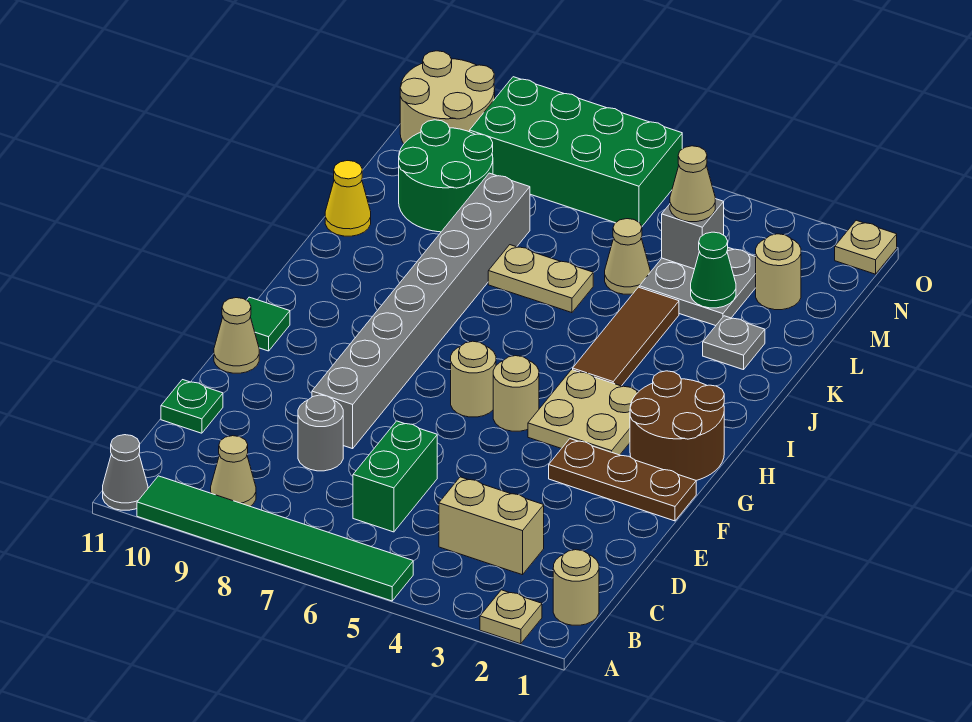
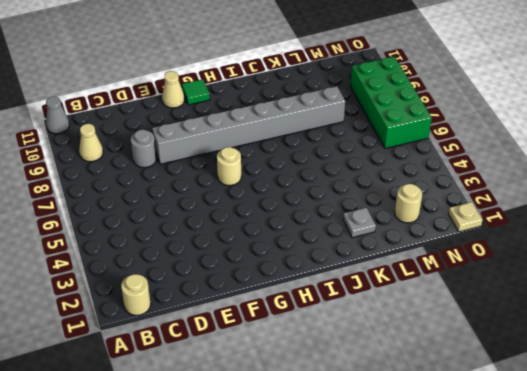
none -> tan plate A2 level 1
none -> green tile A5:A10 level 1
none -> tan brick C3:C4 level 1
none -> green brick C6:D6 level 1

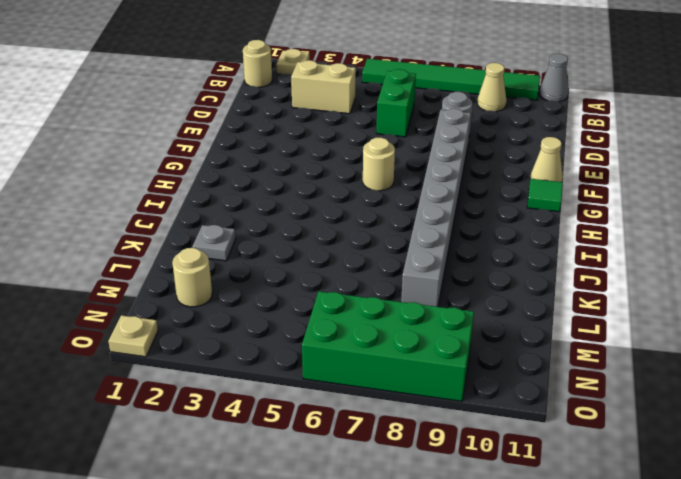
none -> green plate D11 level 1
none -> brown plate F1:F3 level 1
none -> brown round brick G1:H2 level 1
none -> tan plate G3:H4 level 1

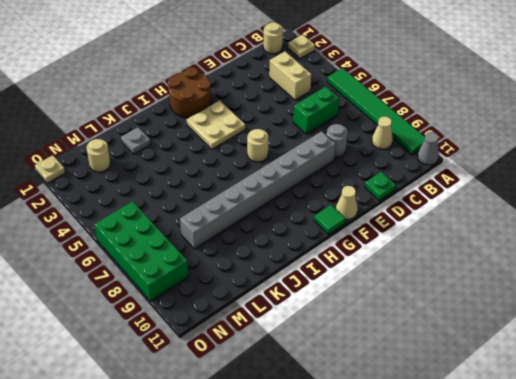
none -> brown plate F1:F3 level 1
none -> tan round brick G5 level 1
none -> brown tile I4:K4 level 1
none -> tan plate K6:K7 level 1

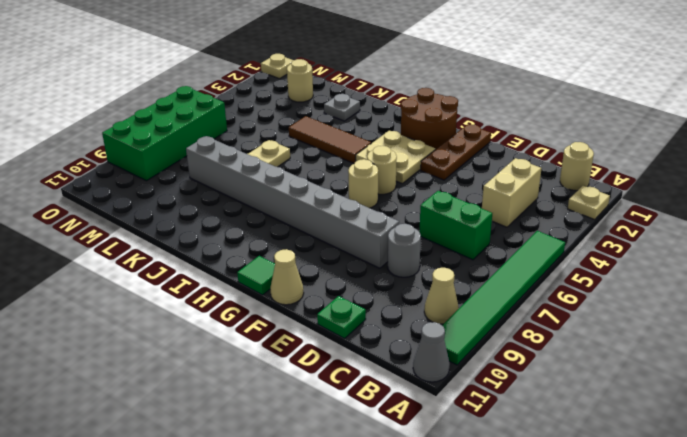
none -> yellow cone K11 level 1
none -> grey plate L3:M4 level 1
none -> tan cone L5 level 1
none -> green round brick L9:M10 level 1

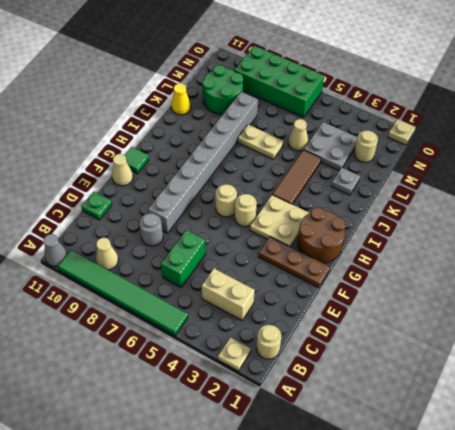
none -> tan round brick N10:O11 level 1
none -> green cone L3 level 2
none -> grey brick M4 level 2
none -> tan cone M4 level 3

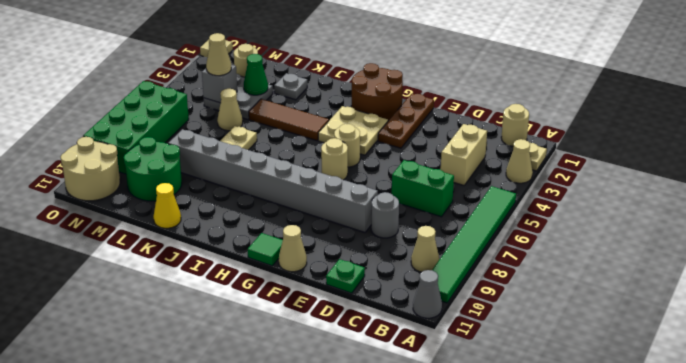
tan cone A3 level 1 -> none

